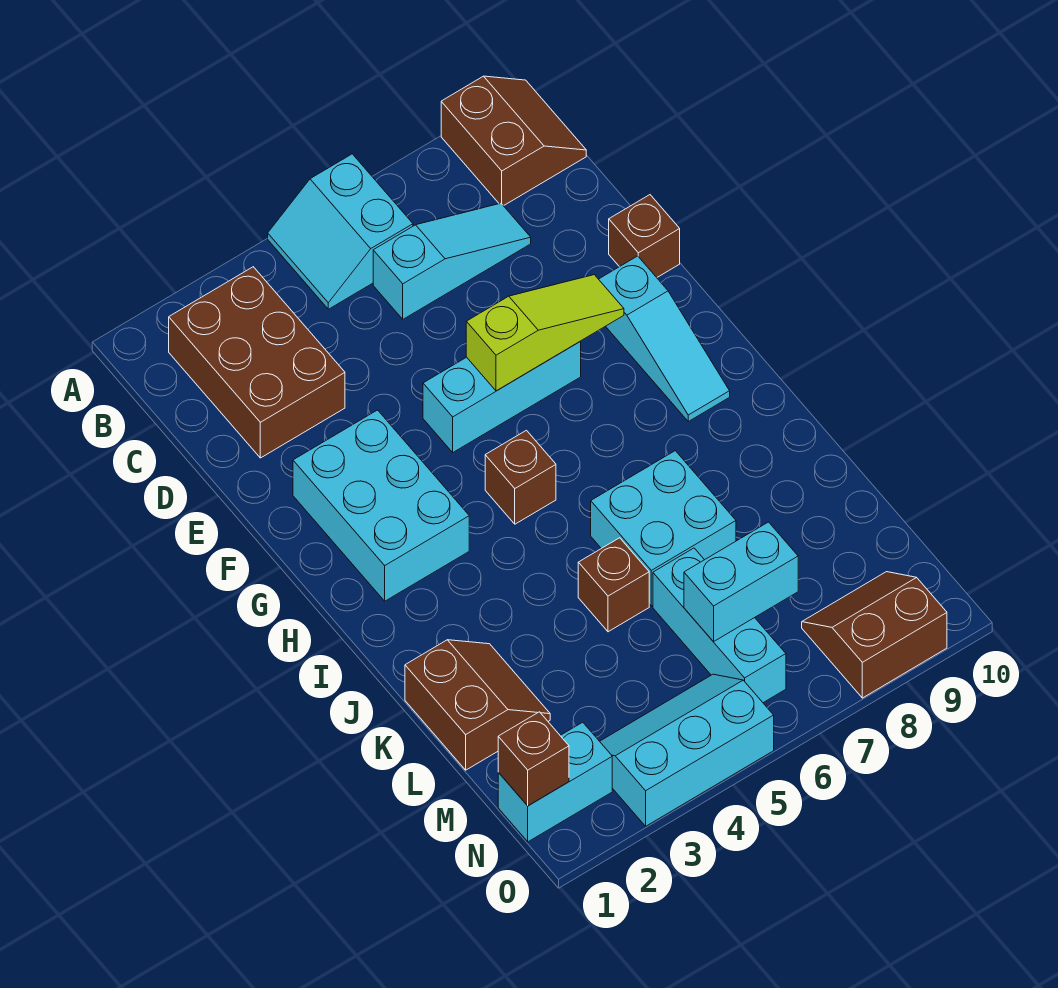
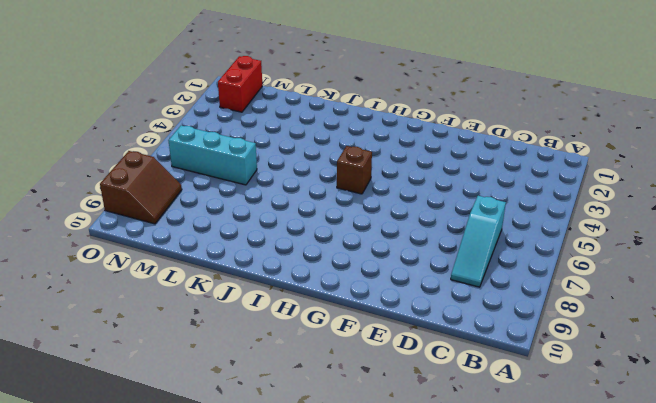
red brick N1:N2 level 1 -> cyan brick N1:N2 level 1
none -> cyan slope A5:B6 level 1 top 6
none -> brown slope A9:B10 level 1 top 9
none -> brown brick B2:D3 level 1

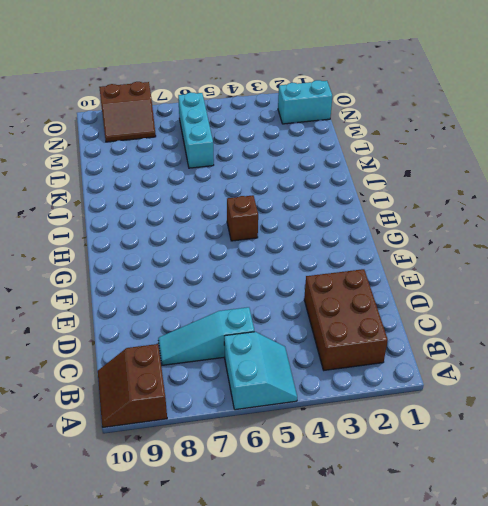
none -> brown brick E10 level 1
none -> cyan brick F2:H3 level 1
none -> cyan brick F5:F7 level 1

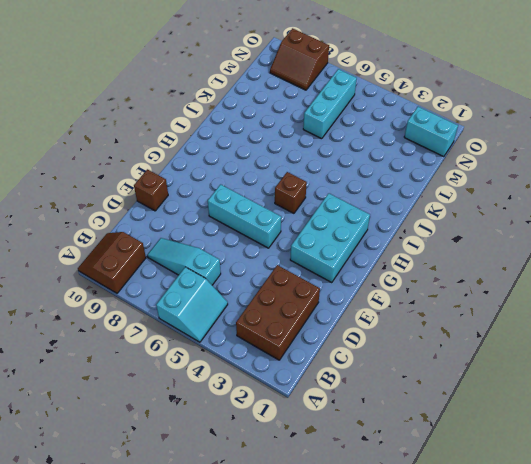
none -> cyan slope F9:H9 level 1 top F
none -> cyan brick J6:K7 level 1
none -> brown slope K1:L2 level 1 top 1

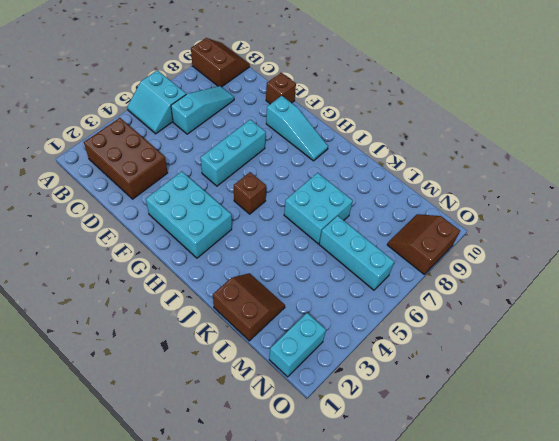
none -> brown brick K5 level 1
none -> cyan slope N3:O5 level 1 top O
none -> lime slope F6:F8 level 2 top 6

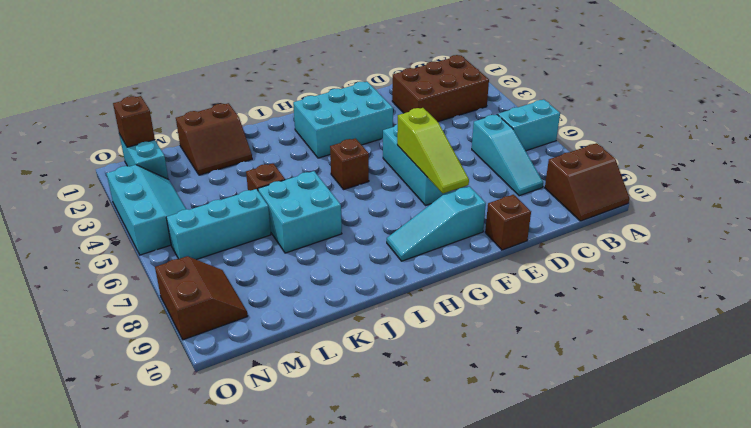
none -> cyan brick M6:M7 level 2

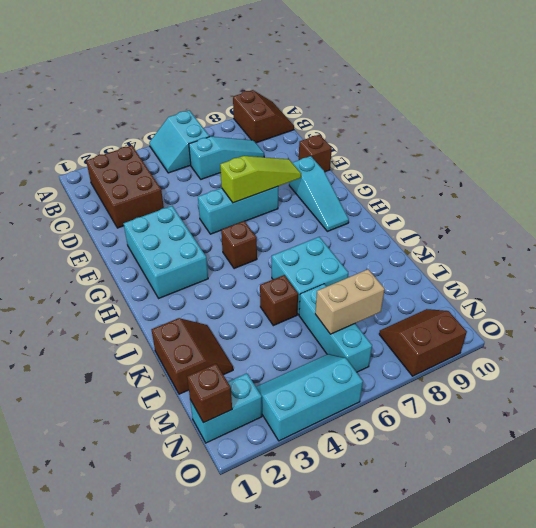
tan brick M6:M7 level 2 -> cyan brick M6:M7 level 2

